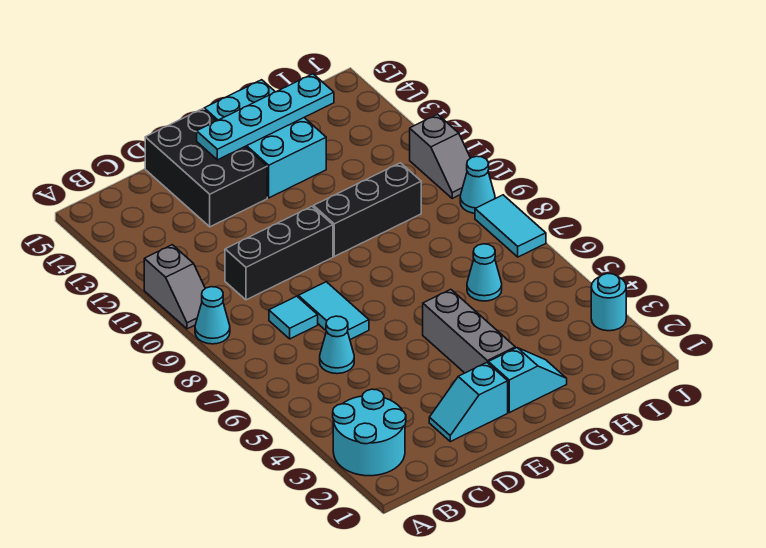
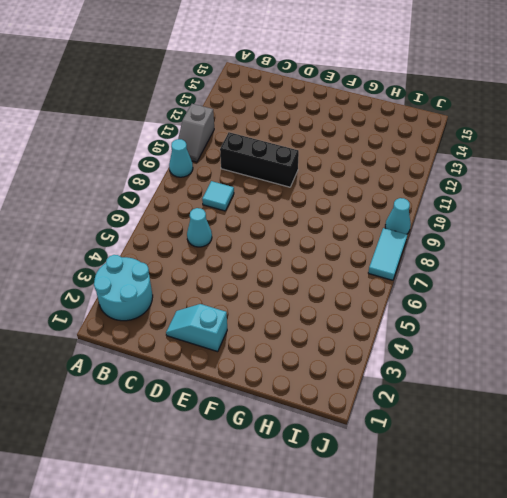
none -> cyan tile D7:D8 level 1
none -> black brick D13:E15 level 1
none -> cyan slope F2:G2 level 1 top F

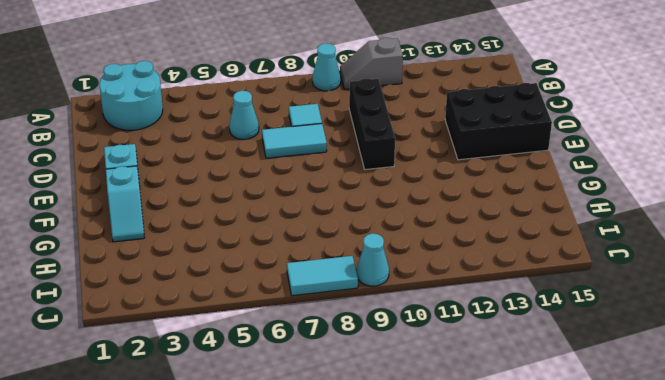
none -> grey brick F3:F5 level 1
none -> black brick F10:H10 level 1
none -> cyan brick F13:G15 level 1

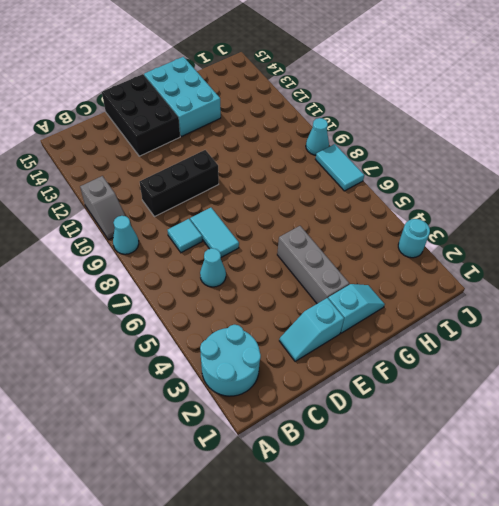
none -> black brick F10:H10 level 1
none -> cyan cone H6 level 1
none -> grey slope J10:J11 level 1 top 11

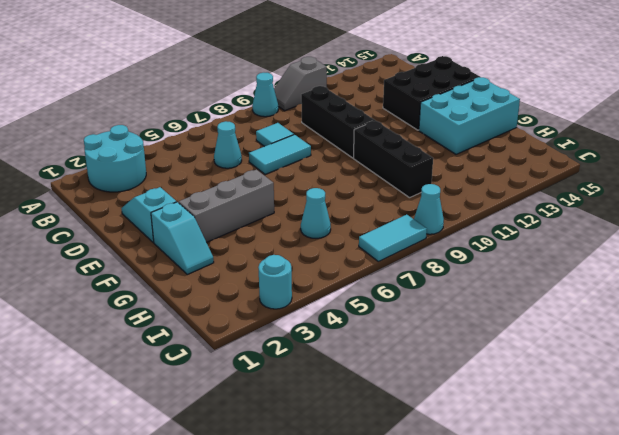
none -> grey slope J10:J11 level 1 top 11
none -> cyan plate E14:H14 level 2

